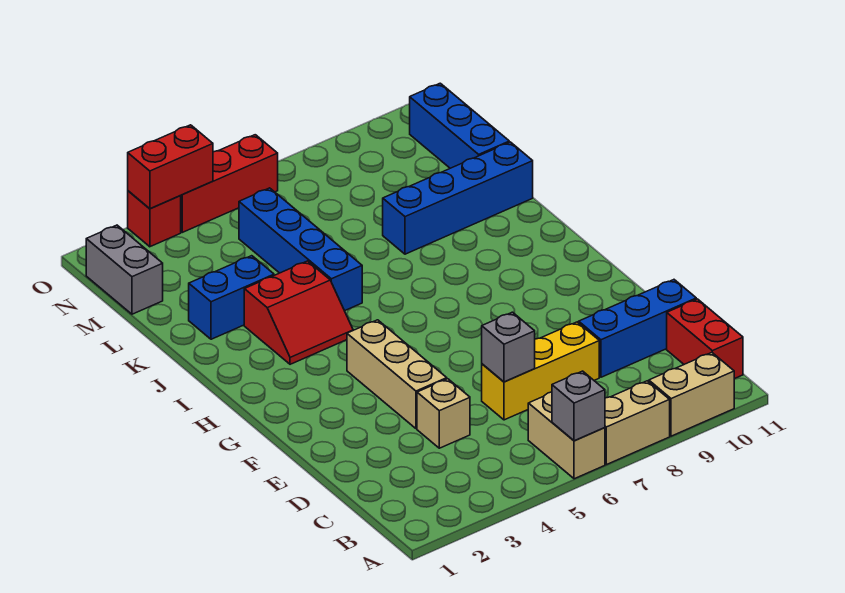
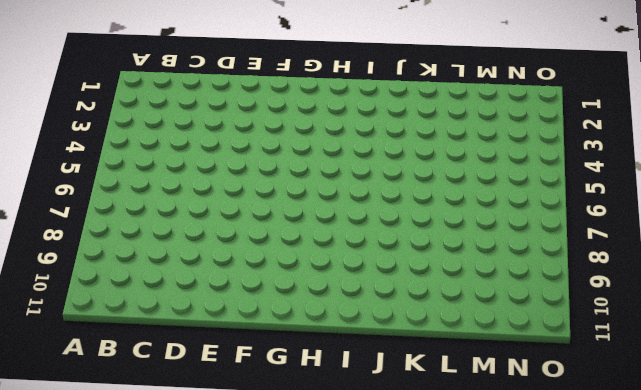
none -> tan brick A6:B6 level 1
none -> tan brick A7:A8 level 1
none -> tan brick A9:A10 level 1

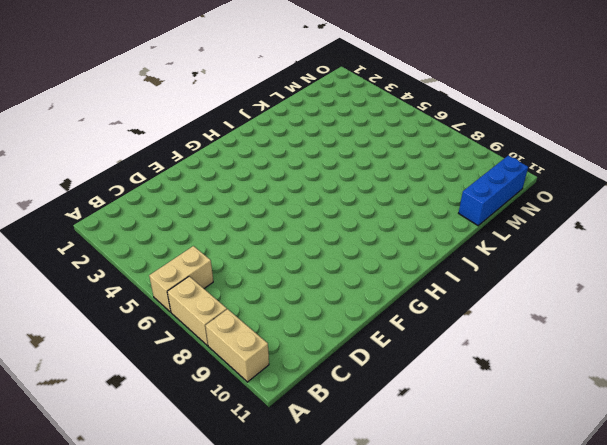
none -> red brick B11:C11 level 1
none -> tan brick D4 level 1
none -> yellow brick D6:D8 level 1

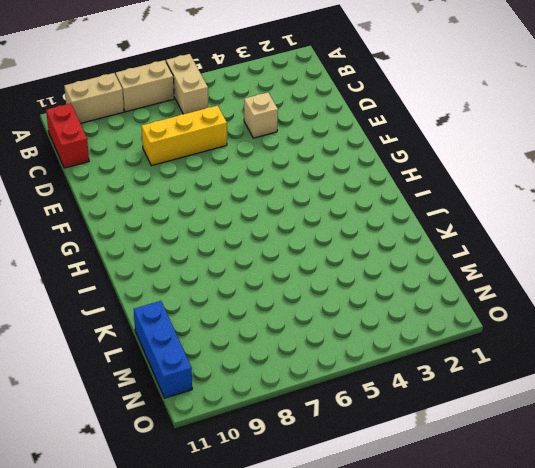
none -> blue brick D9:D11 level 1
none -> tan brick E4:G4 level 1
none -> red slope I3:J4 level 1 top J

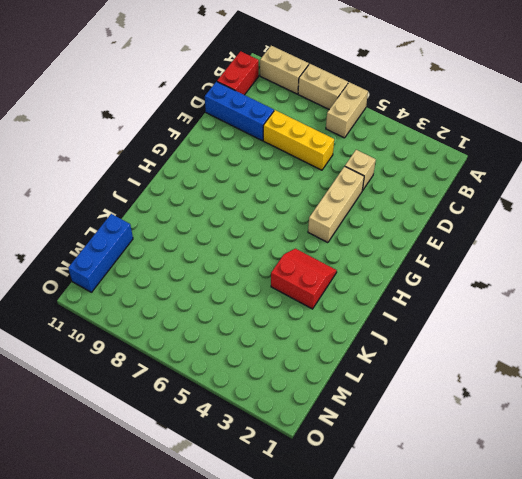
none -> blue brick J5:M5 level 1
none -> blue brick K2:K3 level 1
none -> blue brick K8:K11 level 1

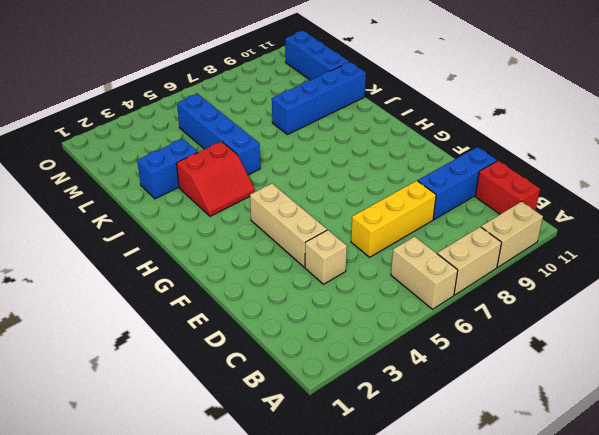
none -> grey brick M1:N1 level 1
none -> red brick O3 level 1
none -> red brick O4:O6 level 1

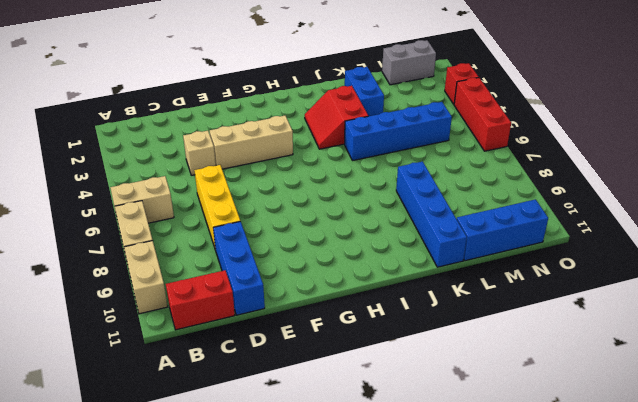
none -> grey brick A6 level 2
none -> grey brick D6 level 2
none -> red brick O3:O4 level 2

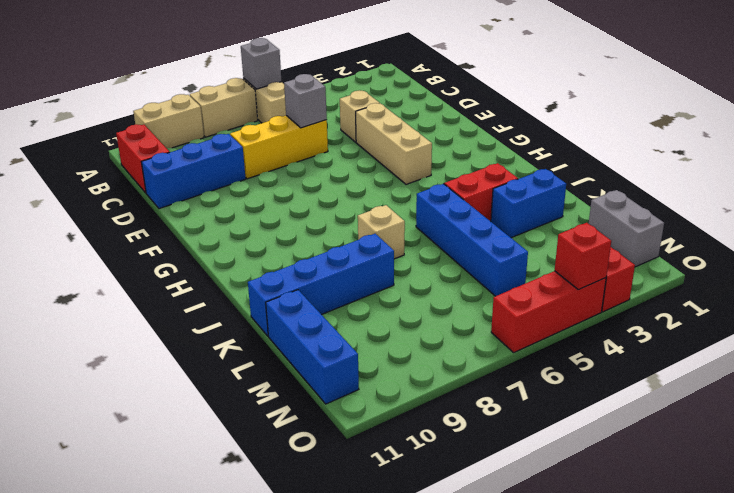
tan brick J7 level 1 -> none
red brick O4 level 2 -> red brick O3:O4 level 2

